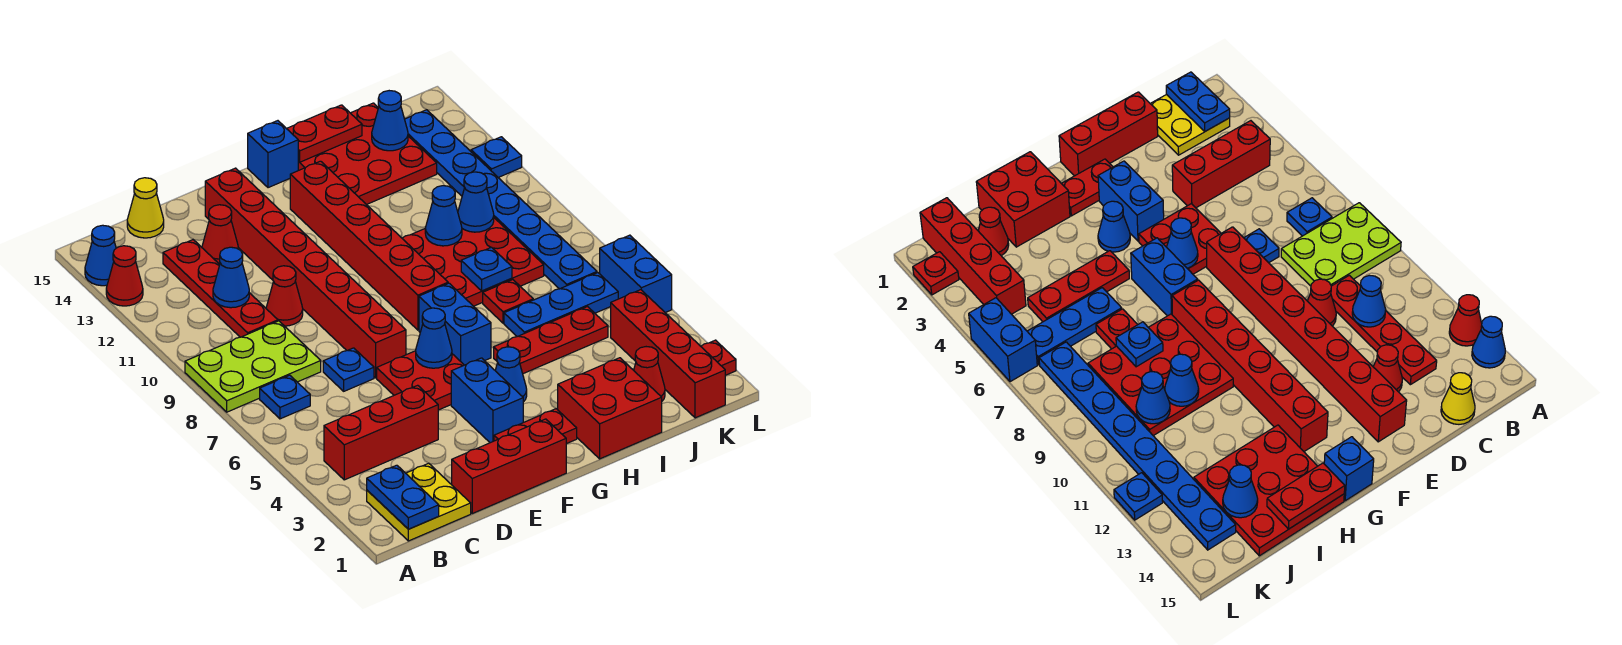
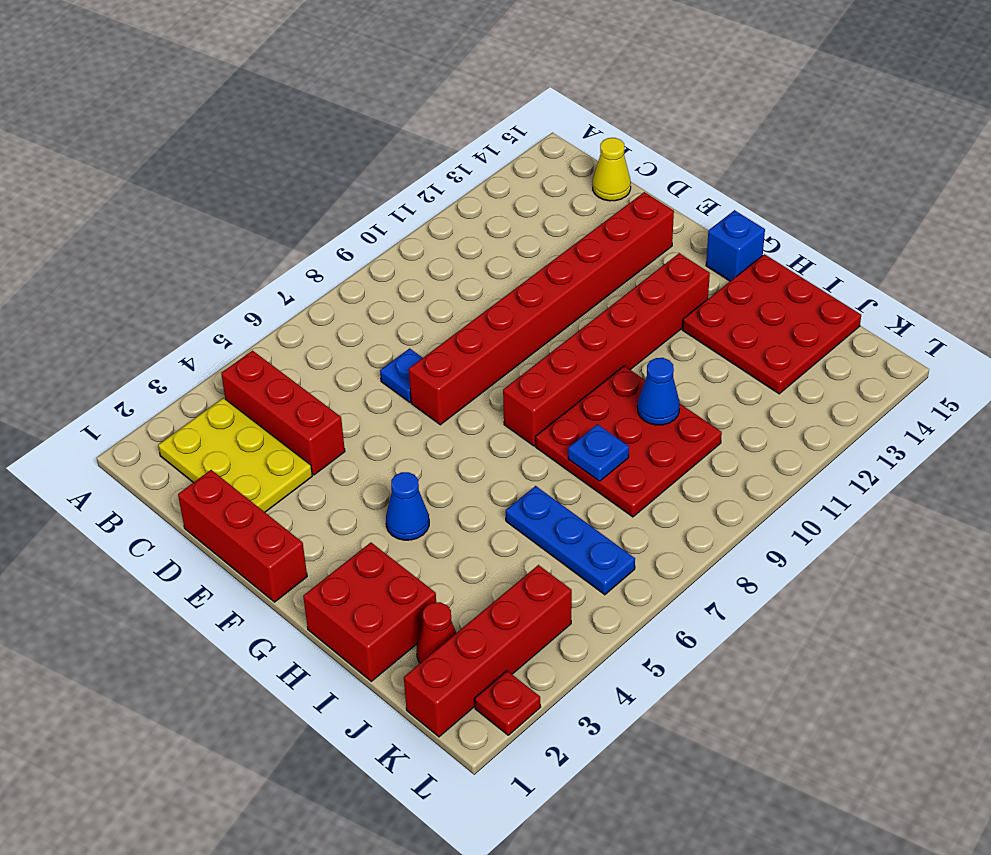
yellow plate B2:D3 level 1 -> yellow plate B1:C2 level 1
none -> lime plate A8:C9 level 1
none -> red cone A13 level 1
none -> blue cone A14 level 1
none -> blue plate B7 level 1

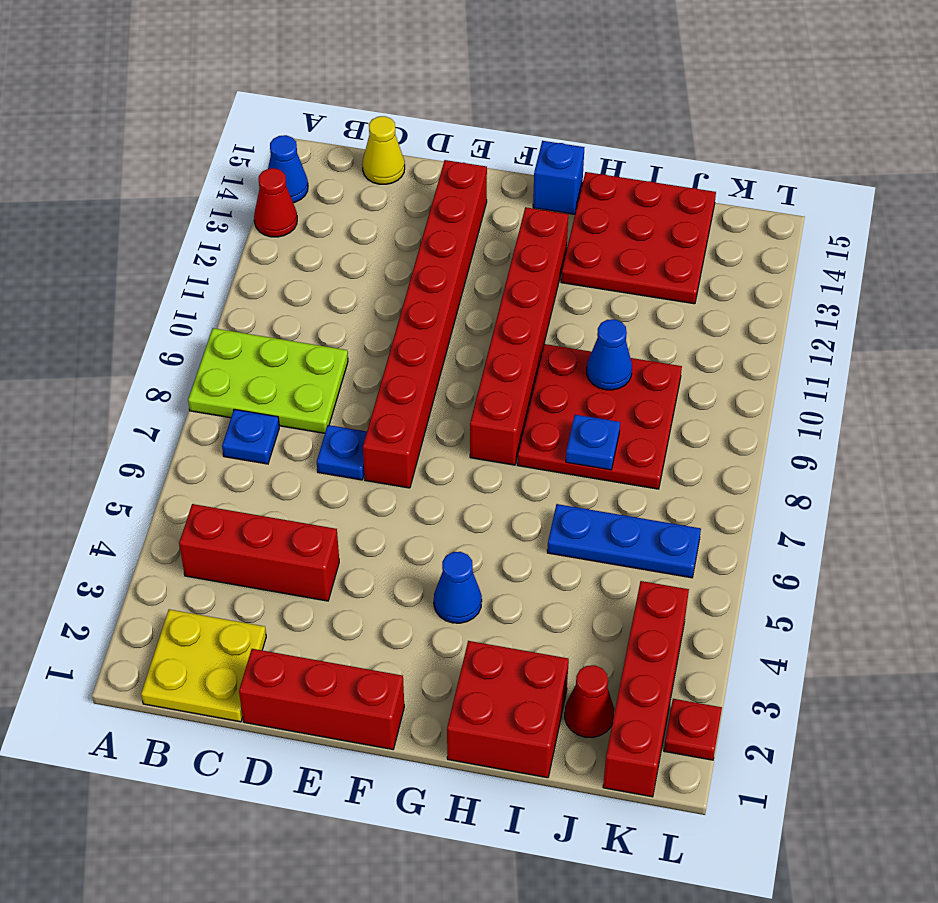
none -> red plate C10:C13 level 1
none -> red cone D10 level 1
none -> red cone D13 level 1
none -> red plate E5:F6 level 1

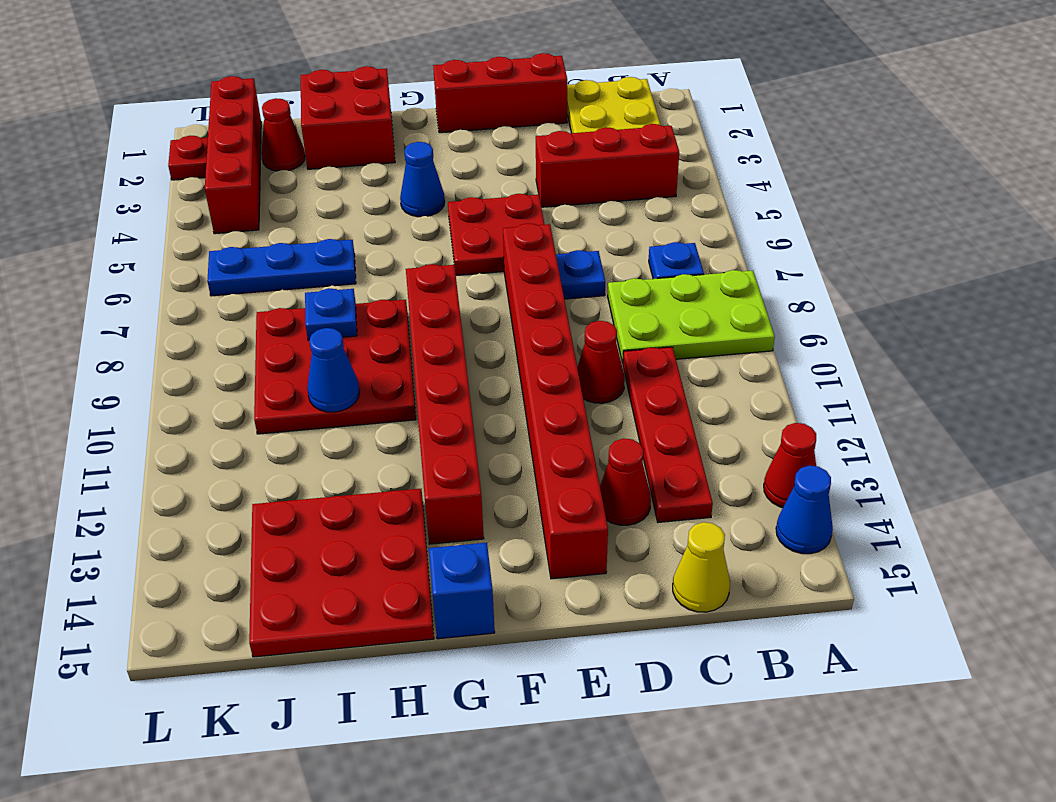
none -> red plate F2:G2 level 1
none -> blue brick F3:F4 level 1
none -> blue brick G6:G7 level 1
none -> red plate H5:J5 level 1

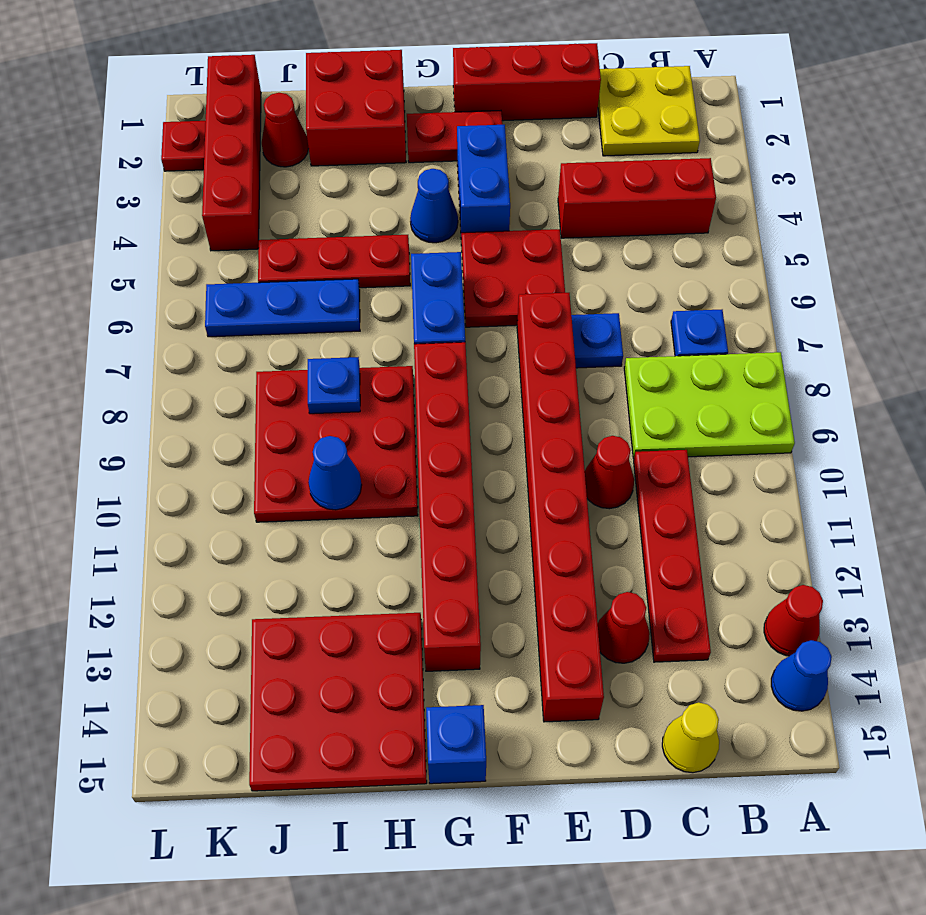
none -> red plate I7 level 1
none -> blue plate K7:K14 level 1
none -> blue brick L5:L6 level 1
none -> blue plate L12 level 1

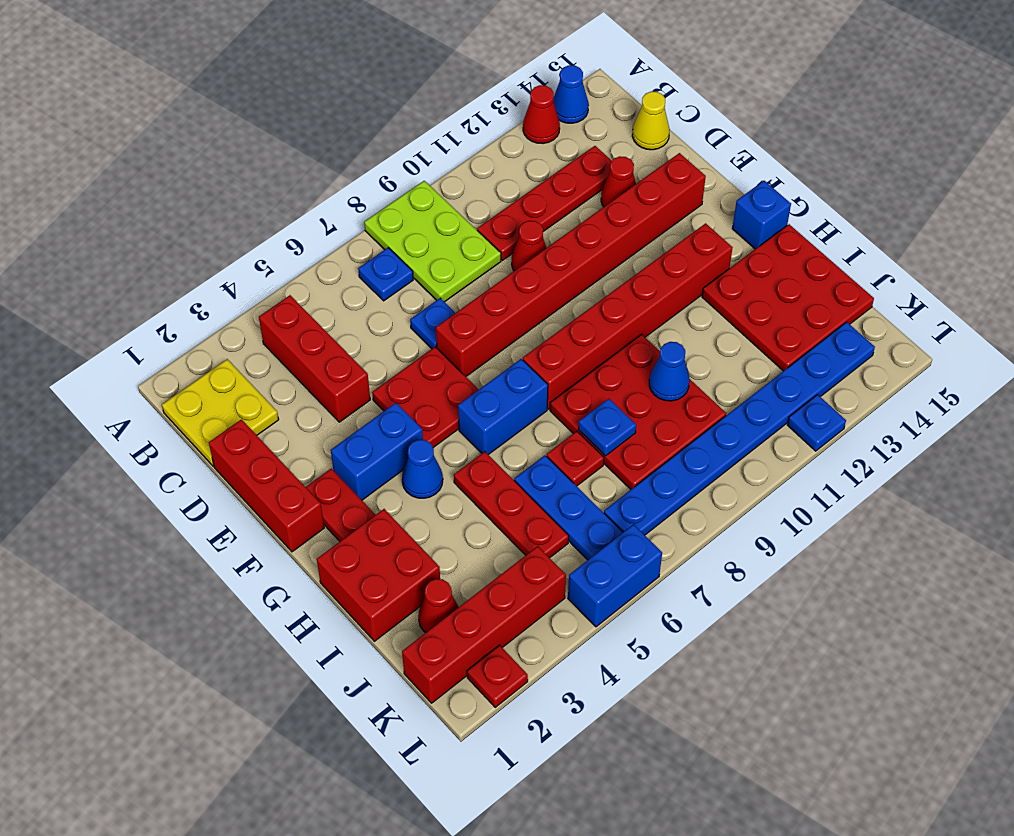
none -> blue plate B1:B2 level 2
none -> blue cone C11 level 2
none -> blue cone F6 level 2
none -> red plate H15:I15 level 2

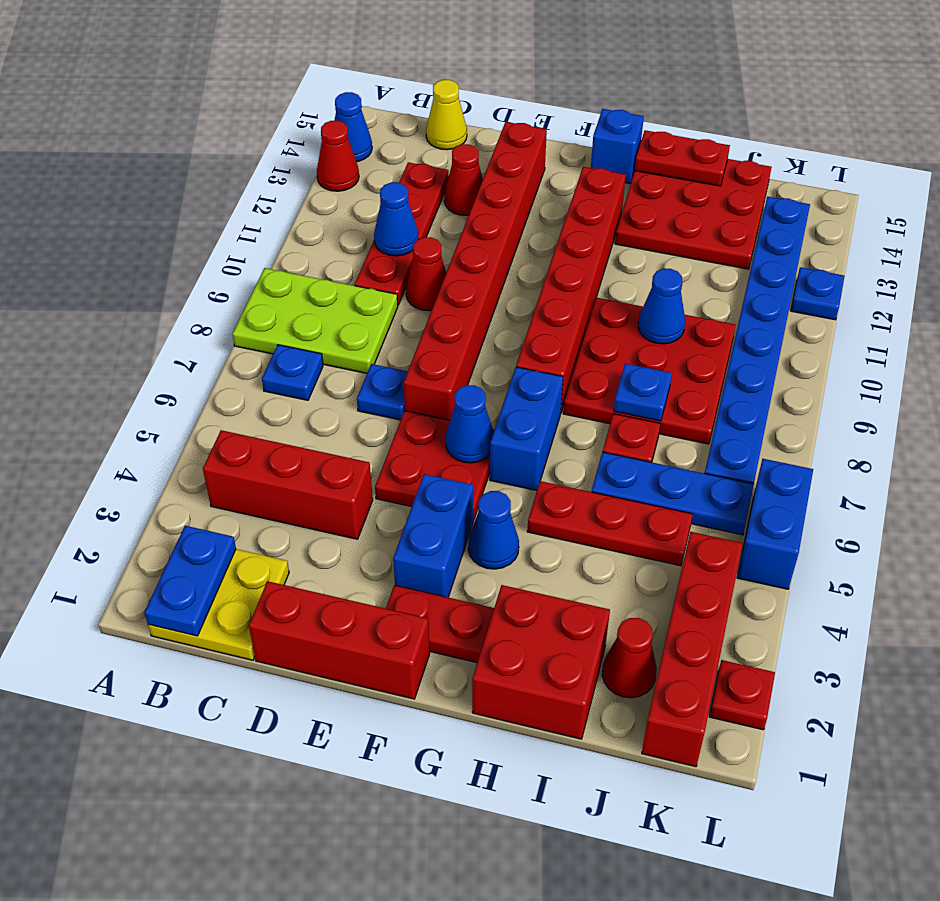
none -> blue cone J10 level 2
none -> blue cone J14 level 2

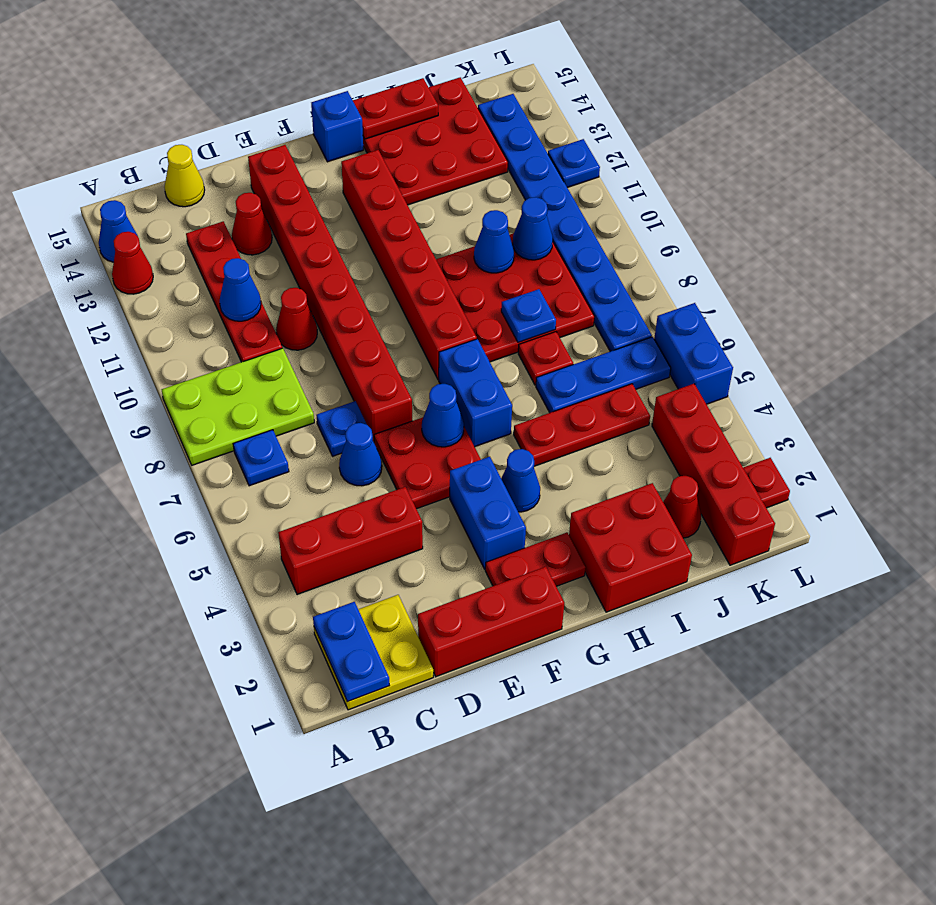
blue cone D6 level 1 -> blue cone J14 level 2

